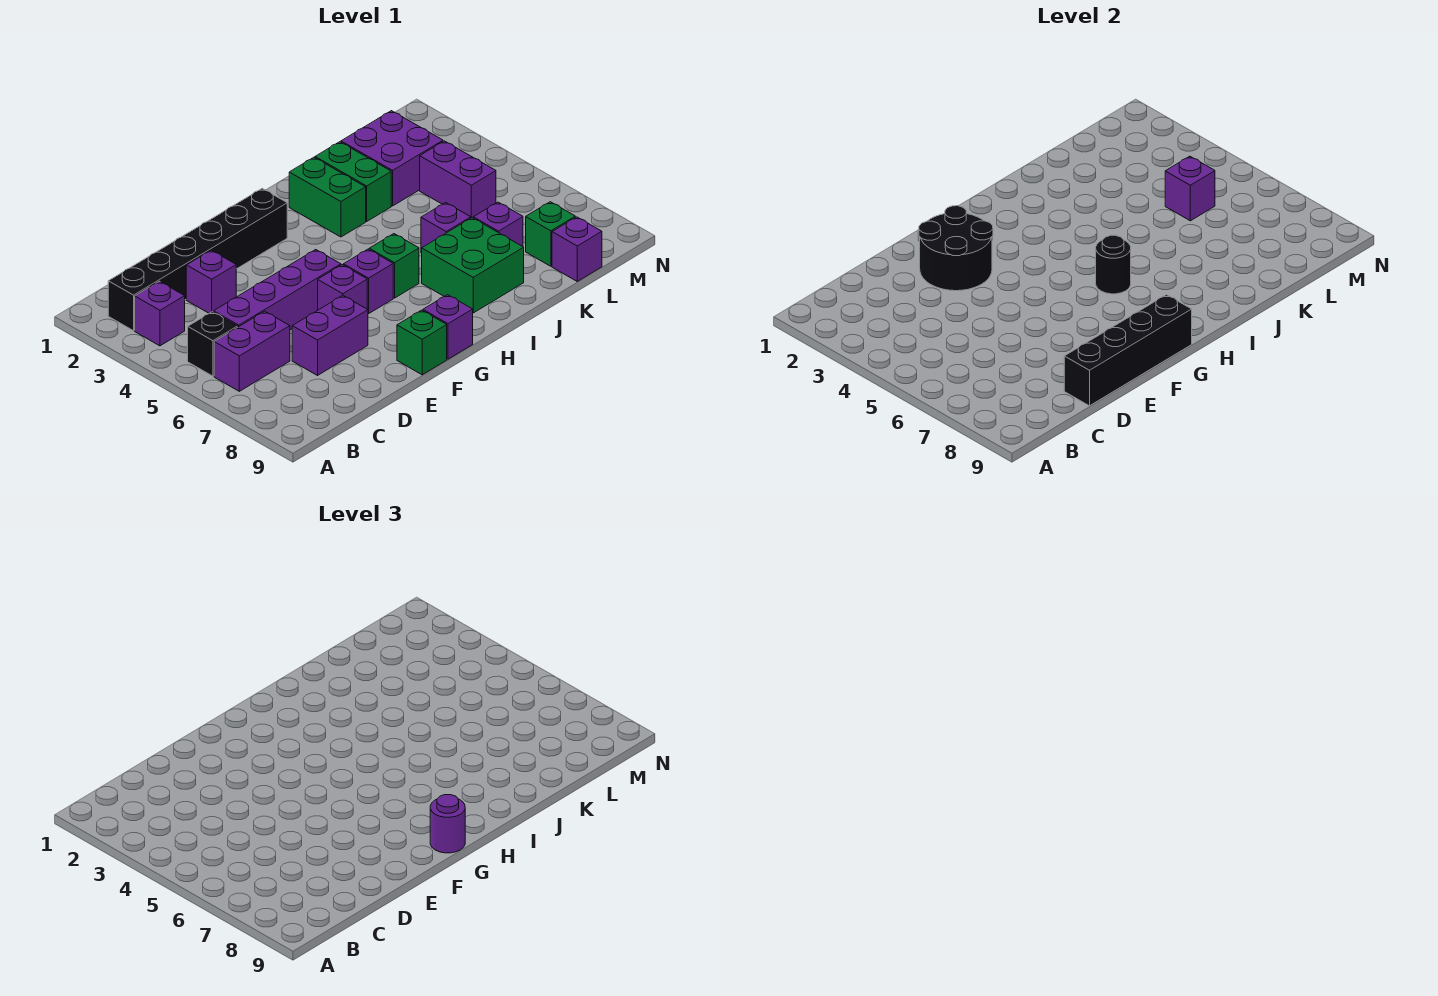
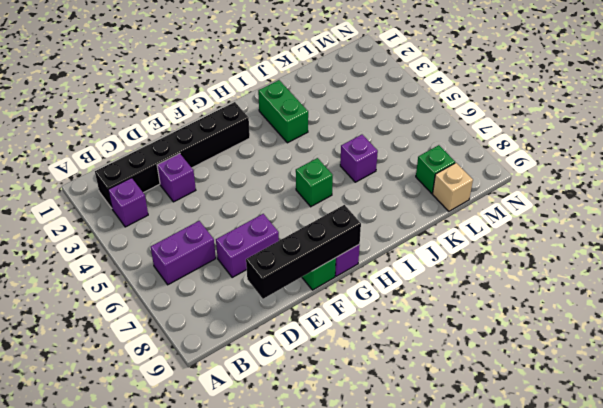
tan brick L9 level 1 -> purple brick L9 level 1
none -> black brick B5 level 1
none -> purple brick C5:F5 level 1
none -> purple brick F6 level 1

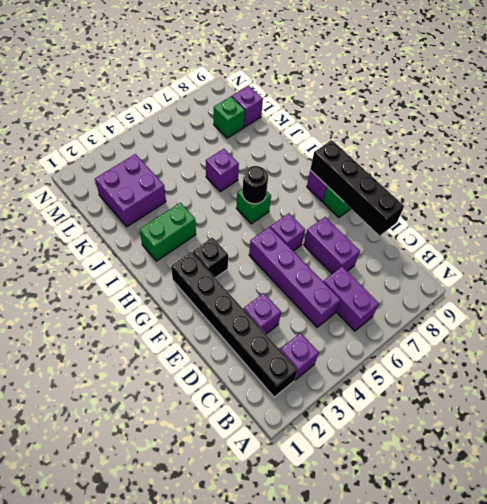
black brick G3 level 1 -> black brick B5 level 1
none -> purple brick G6 level 1
none -> green brick I7:J8 level 1
none -> green brick J2:J3 level 1

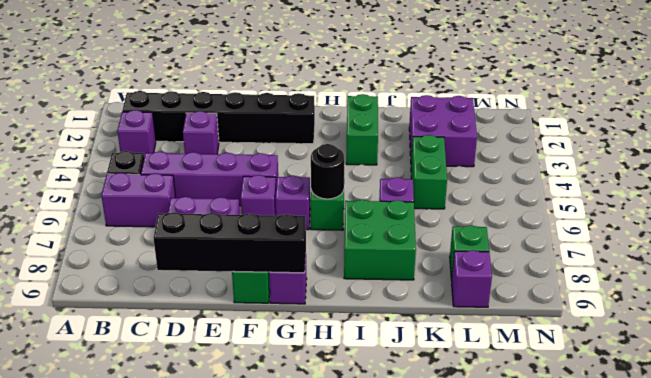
green brick K4:K5 level 1 -> green brick J2:J3 level 1
none -> purple brick K7 level 1
none -> purple brick L4:L5 level 1
none -> black round brick E2:F3 level 2

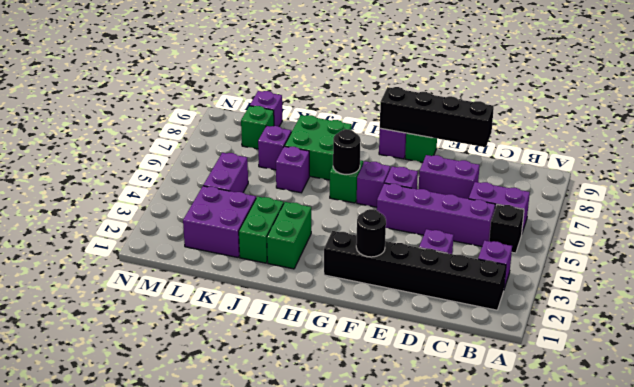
black round brick F2 level 2 -> black round brick E2:F3 level 2
none -> purple brick L5 level 2
none -> purple round brick G9 level 3

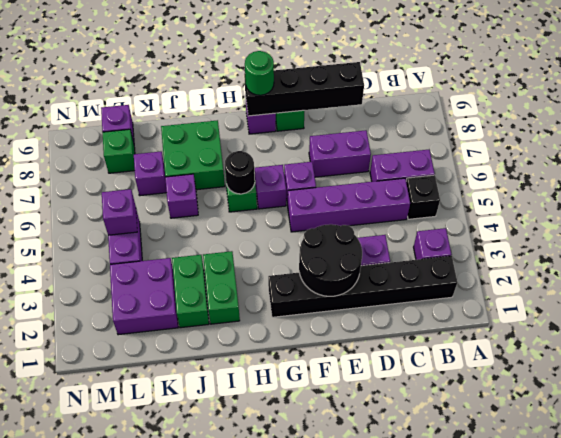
green round brick G9 level 3 -> purple round brick G9 level 3

